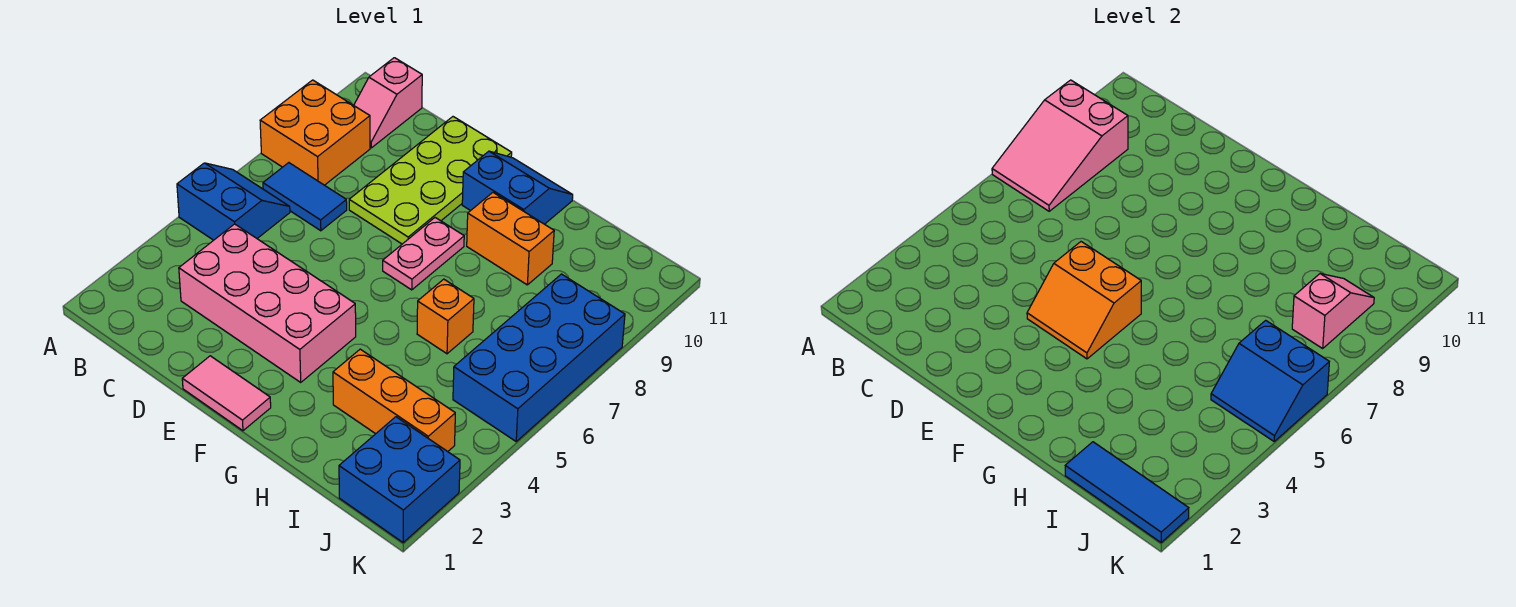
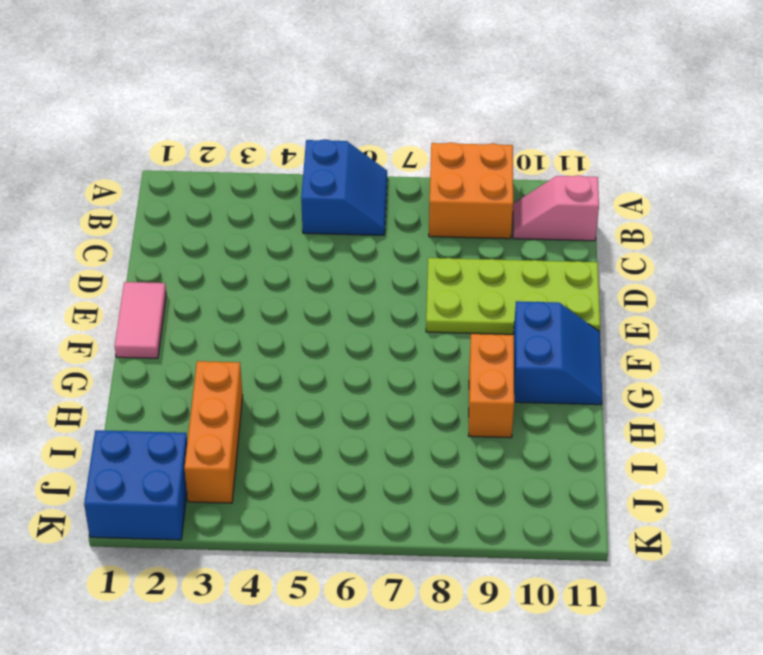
none -> blue tile B7:C7 level 1
none -> pink brick C3:F4 level 1
none -> pink plate F7:F8 level 1

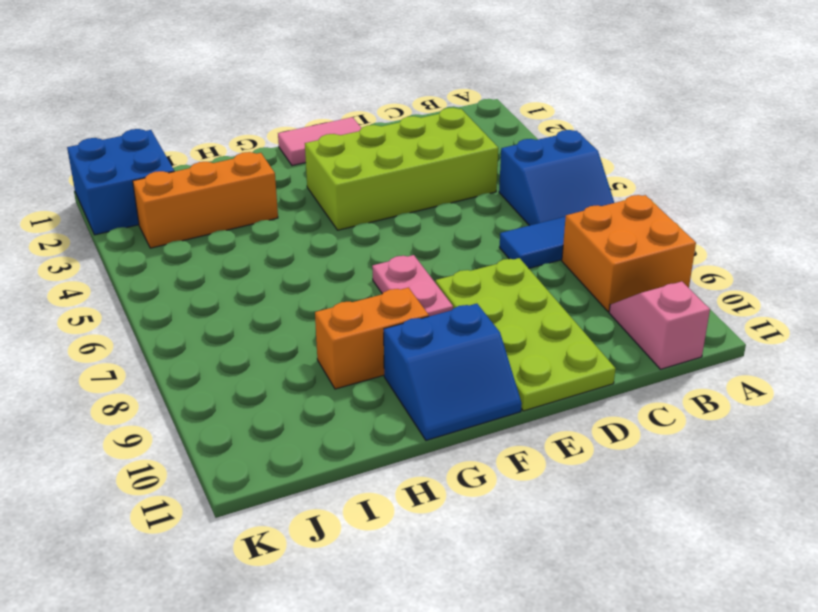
lime brick C3:F4 level 1 -> pink brick C3:F4 level 1
none -> orange brick H6 level 1
none -> blue brick J5:K8 level 1
none -> pink slope A7:B9 level 2 top 9

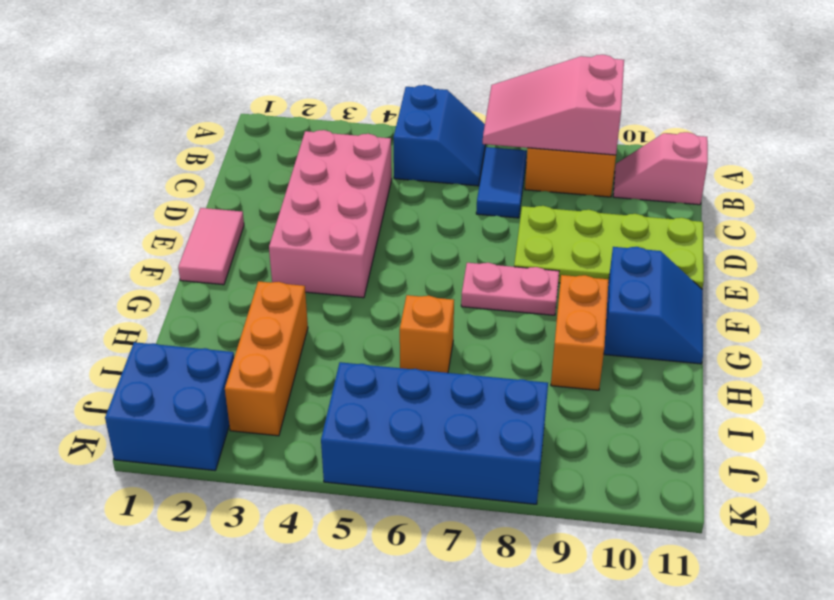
none -> orange slope E4:F5 level 2 top 5
none -> blue tile I1:K1 level 2
none -> blue slope J5:K6 level 2 top 6

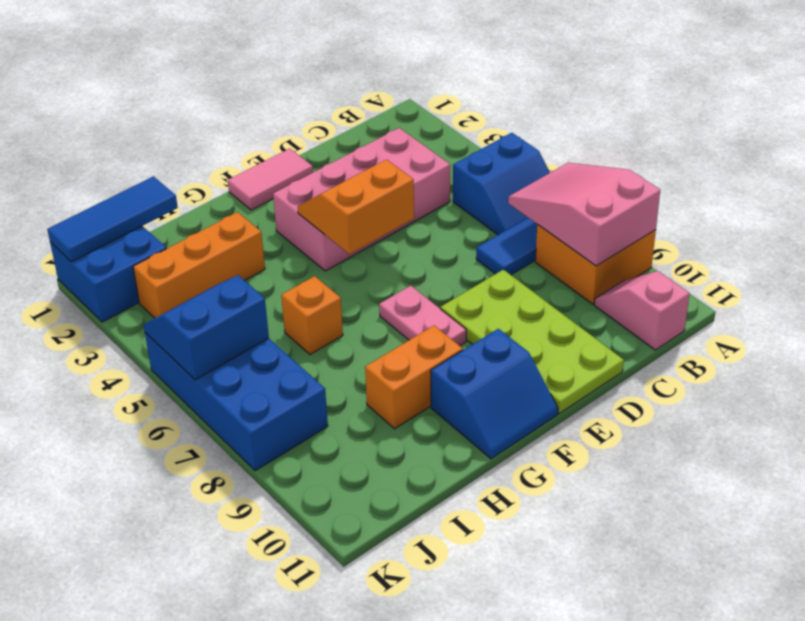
none -> pink slope J8:J9 level 2 top 8

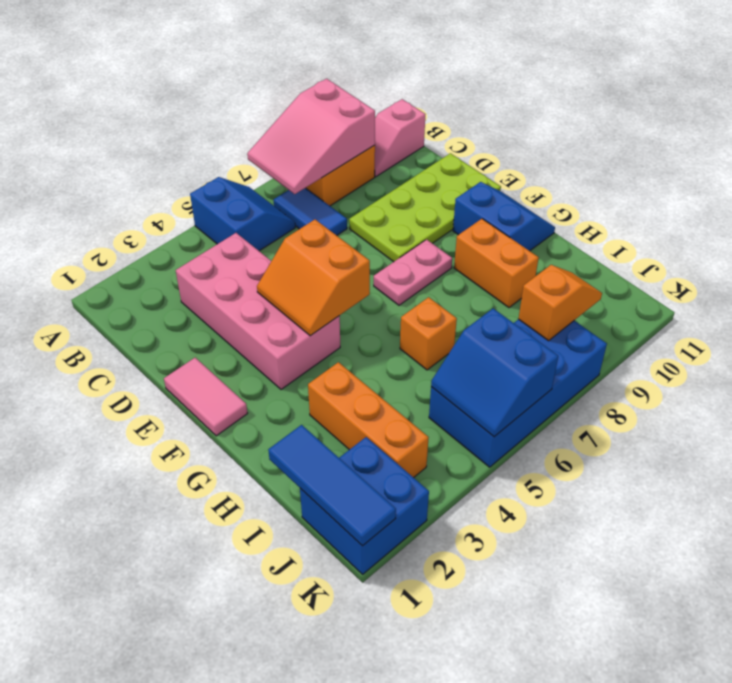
orange slope J8:J9 level 2 top 8 -> pink slope J8:J9 level 2 top 8

